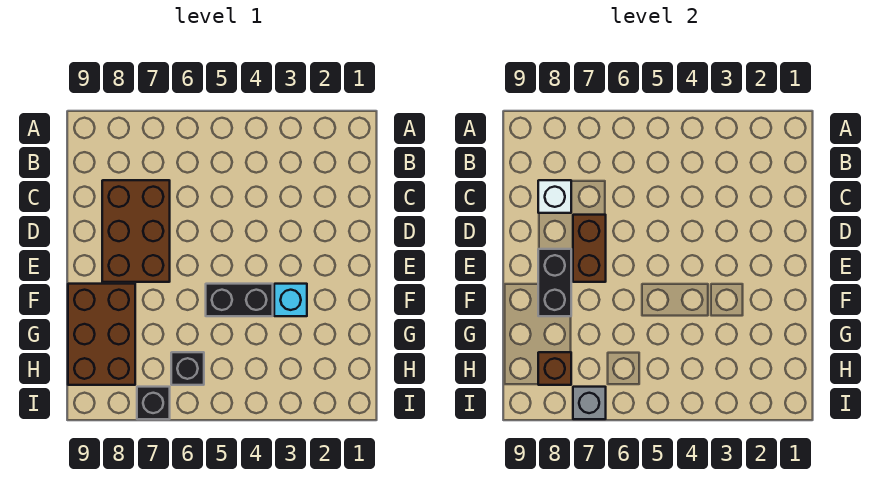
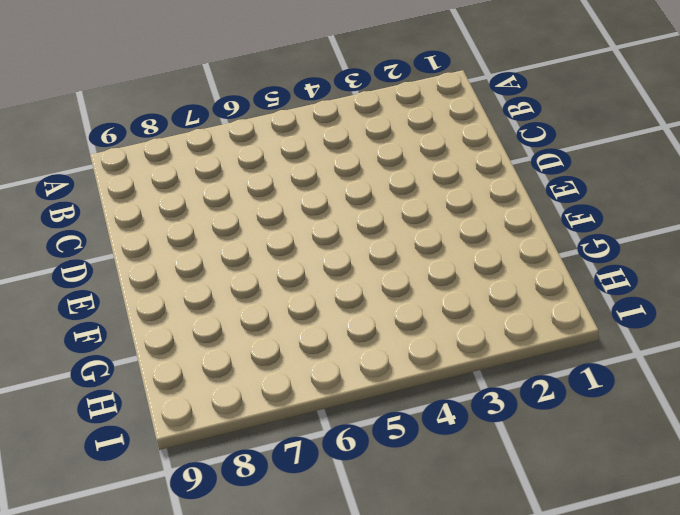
none -> brown brick C7:E8 level 1
none -> cyan brick F3 level 1

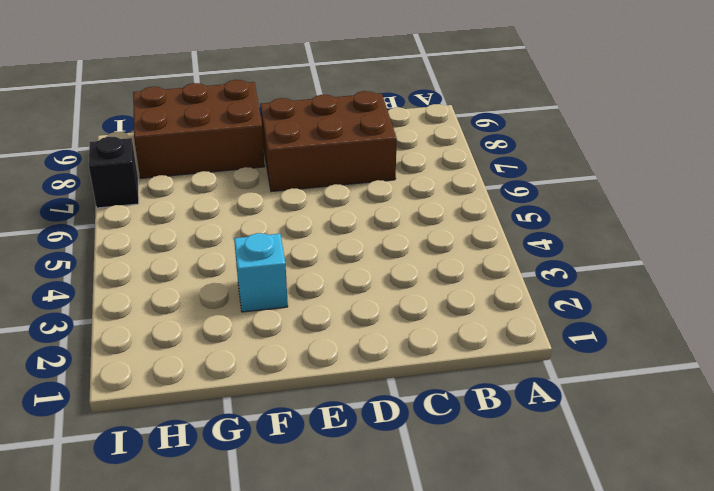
none -> black brick F4:F5 level 1
none -> black brick H6 level 1

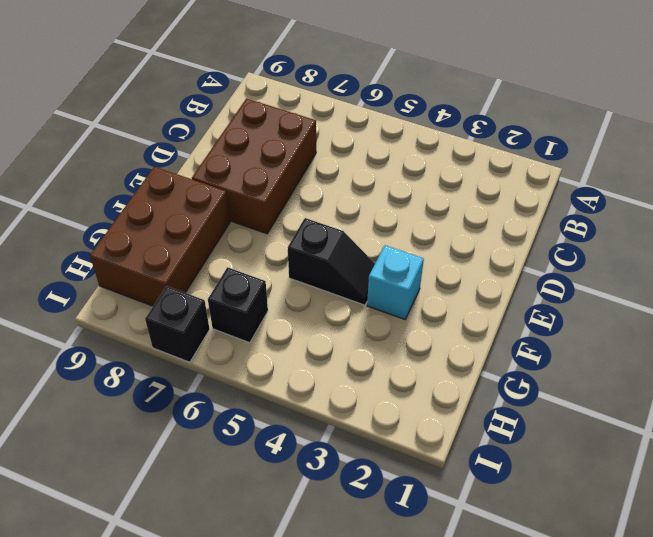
black slope F4:F5 level 1 top 5 -> black brick F4:F5 level 1
none -> white brick C8 level 2
none -> brown brick D7:E7 level 2

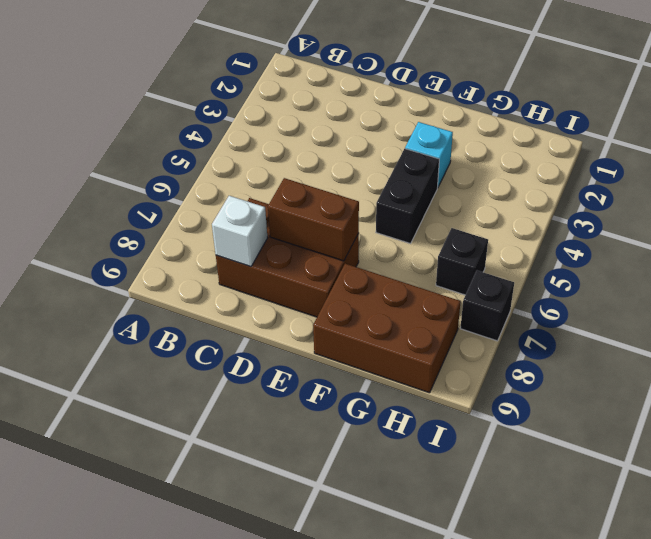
none -> black brick E8:F8 level 2
none -> brown brick H8 level 2

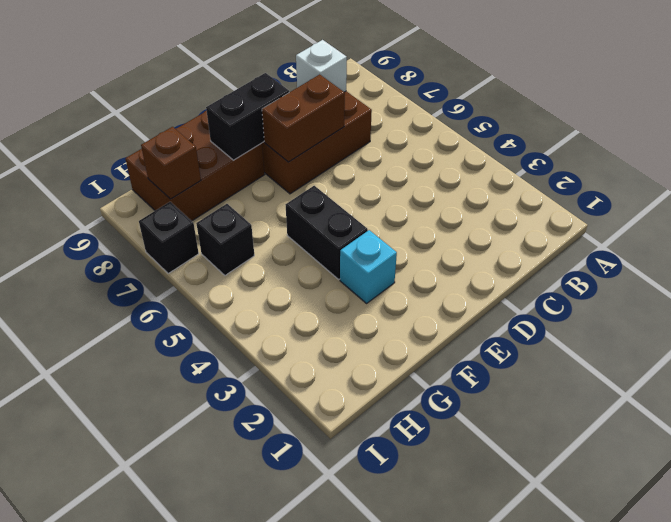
none -> grey brick I7 level 2

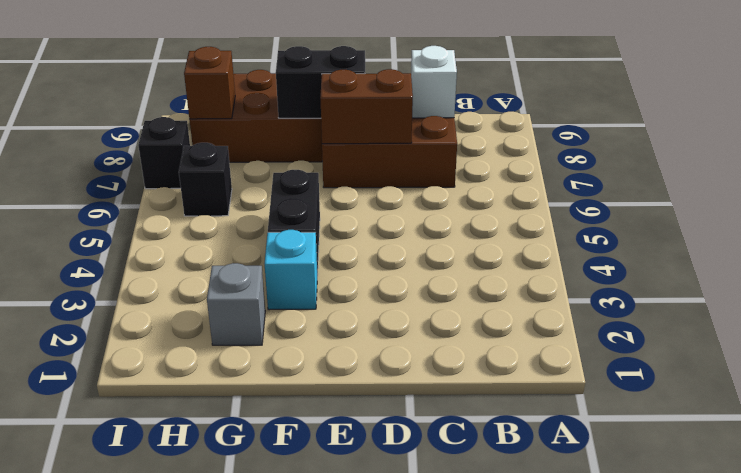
grey brick G2 level 1 -> grey brick I7 level 2

